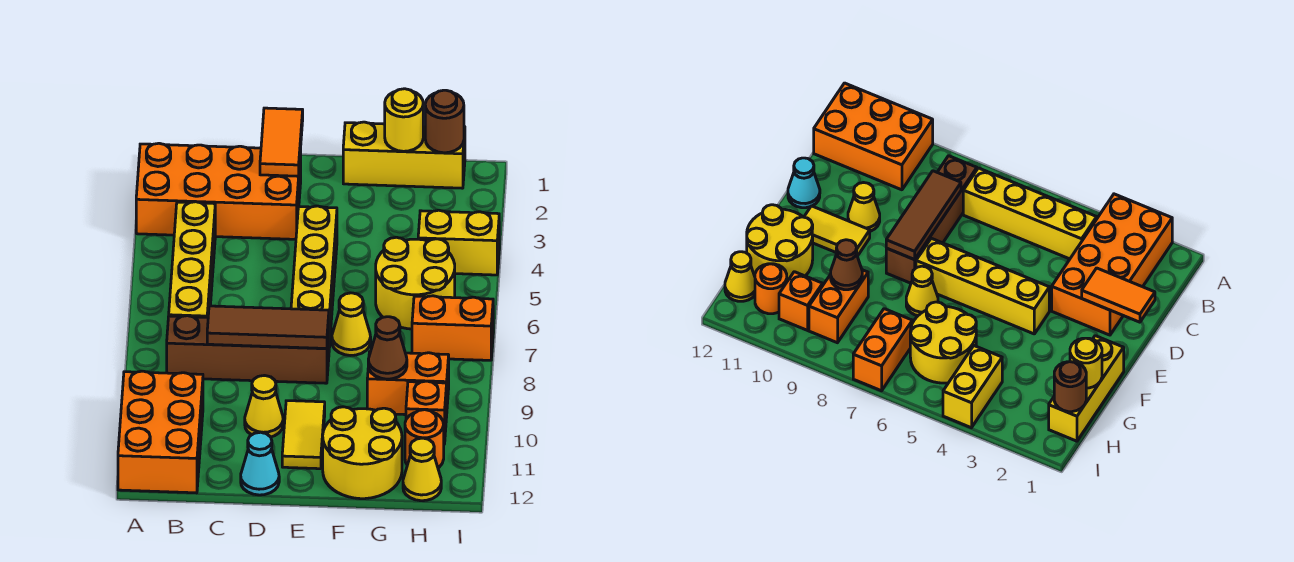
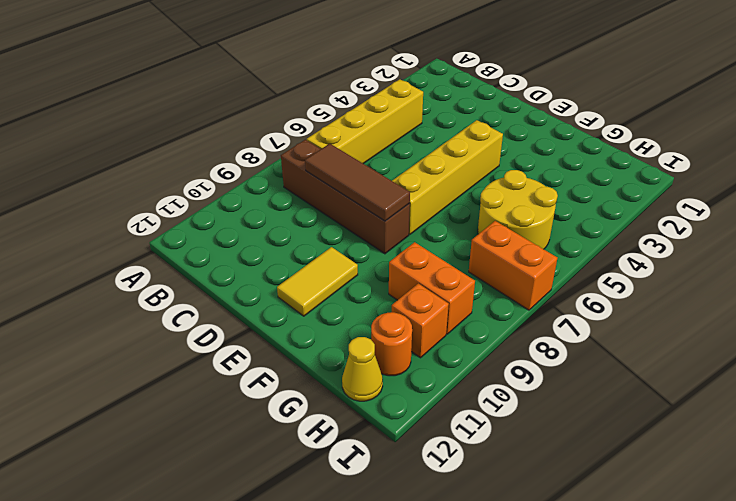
none -> orange brick A2:D3 level 1
none -> orange brick A10:B12 level 1
none -> yellow cone D10 level 1

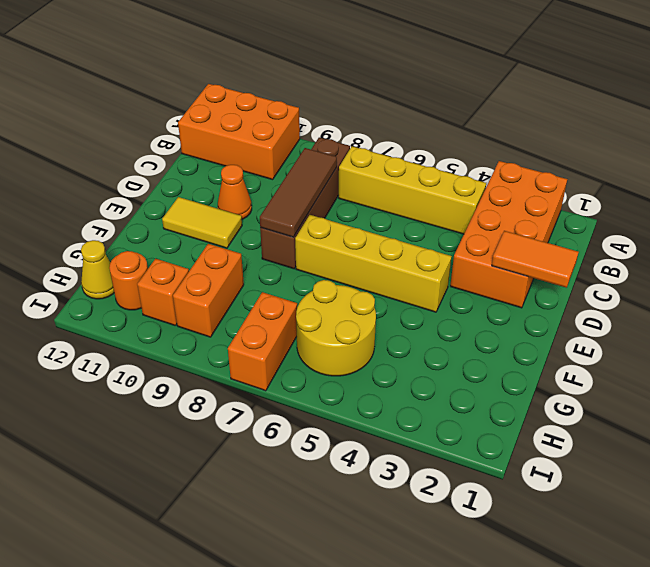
orange cone D10 level 1 -> yellow cone D10 level 1
none -> cyan cone D12 level 1
none -> yellow brick F1:H1 level 1
none -> yellow cone F7 level 1

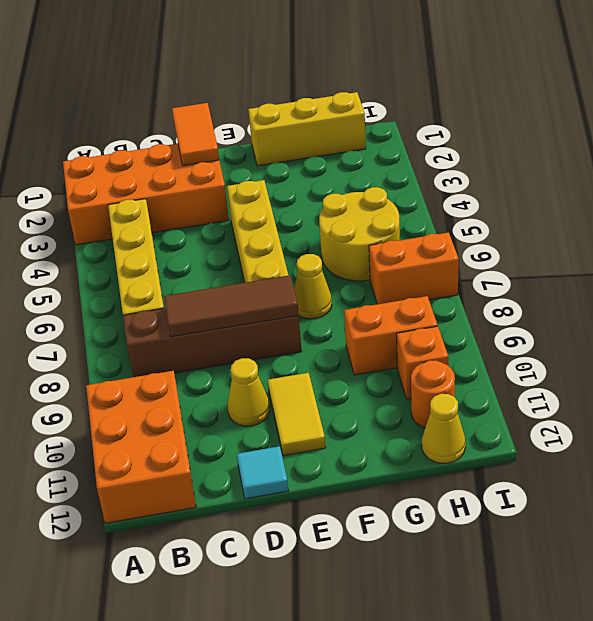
cyan tile D12 level 1 -> cyan cone D12 level 1
none -> yellow round brick F11:G12 level 1
none -> yellow brick H4:I4 level 1
none -> yellow round brick G1 level 2

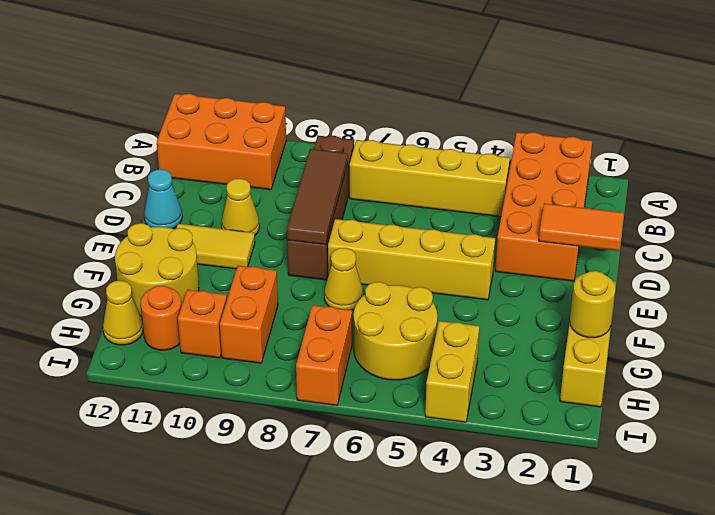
none -> brown cone G9 level 2
none -> brown round brick H1 level 2

